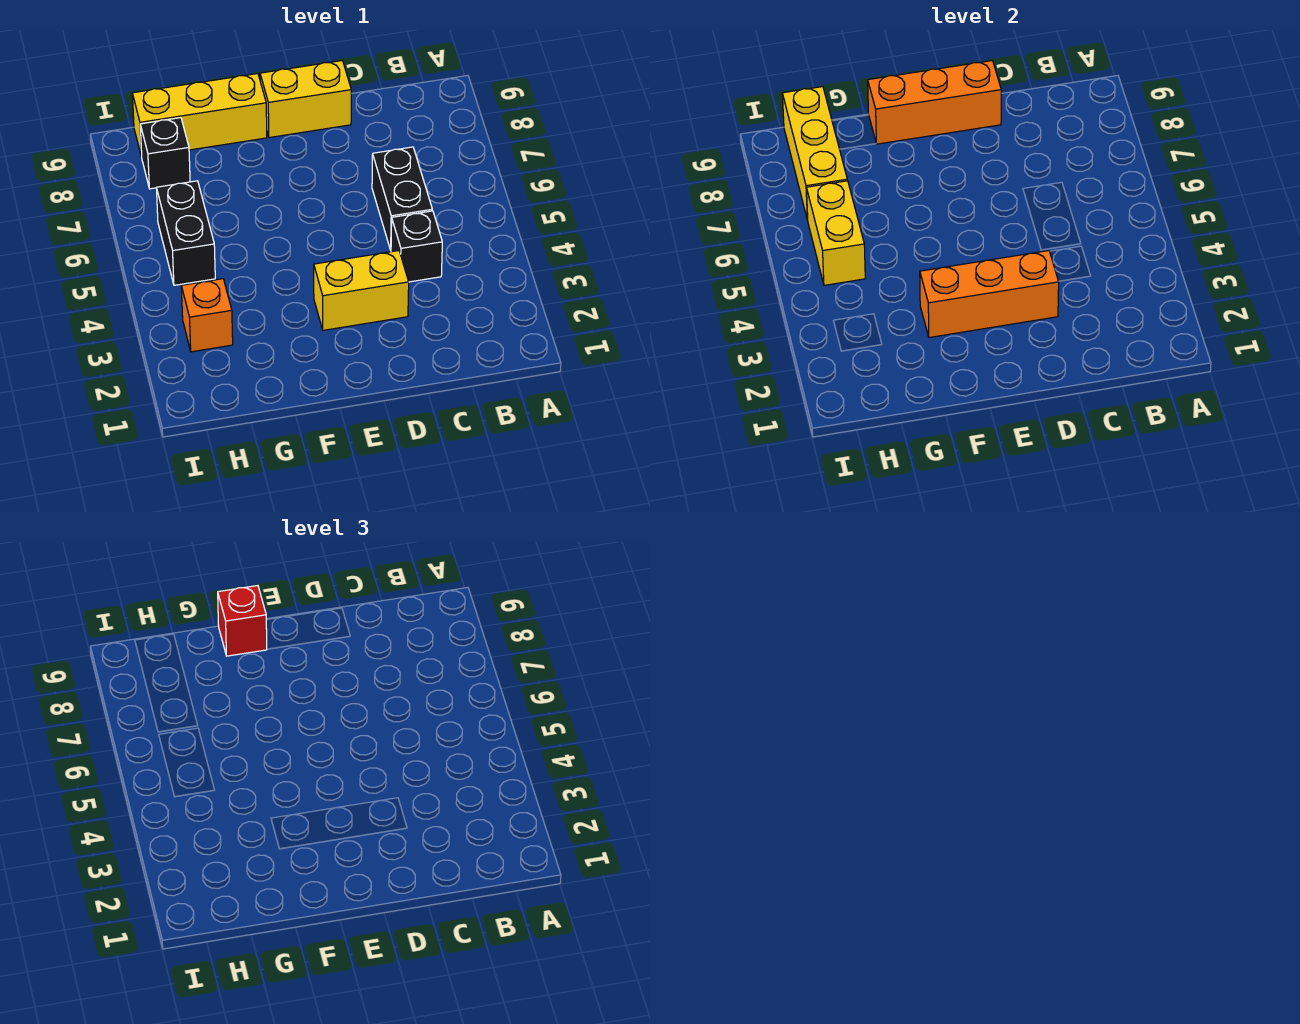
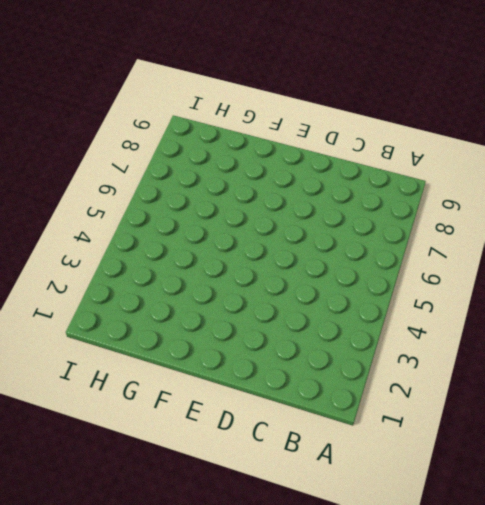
none -> black brick C4 level 1
none -> black brick C5:C6 level 1
none -> yellow brick D3:E3 level 1

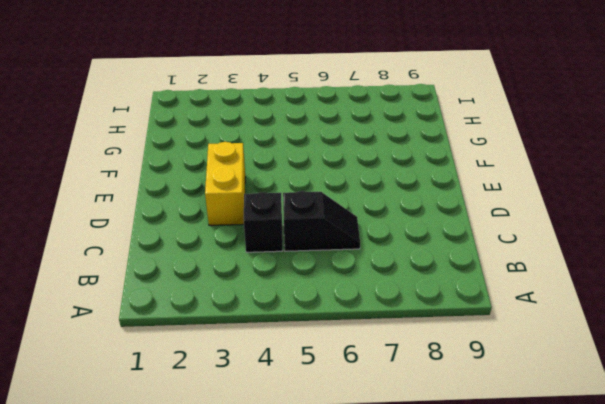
black slope C5:C6 level 1 top 5 -> black brick C5:C6 level 1
none -> yellow brick D9:E9 level 1
none -> yellow brick F9:H9 level 1
none -> orange brick H3 level 1

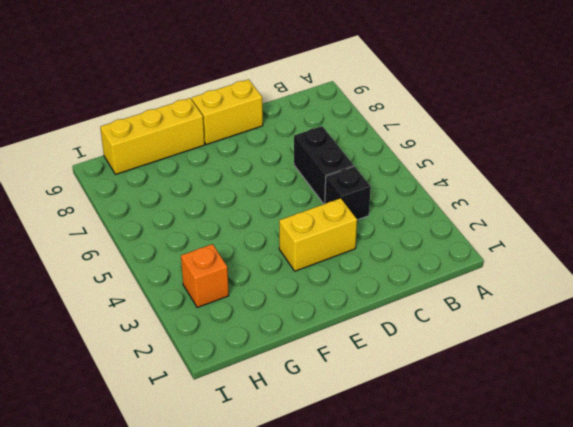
none -> black brick H5:H6 level 1
none -> black brick H8 level 1
none -> orange brick D3:F3 level 2

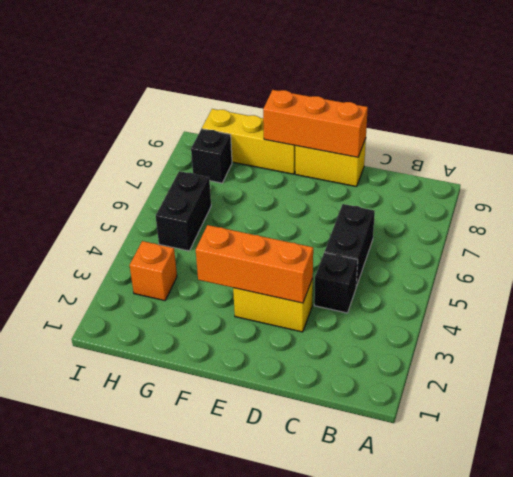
none -> yellow brick H5:H6 level 2
none -> yellow brick H7:H9 level 2
none -> red brick F9 level 3

